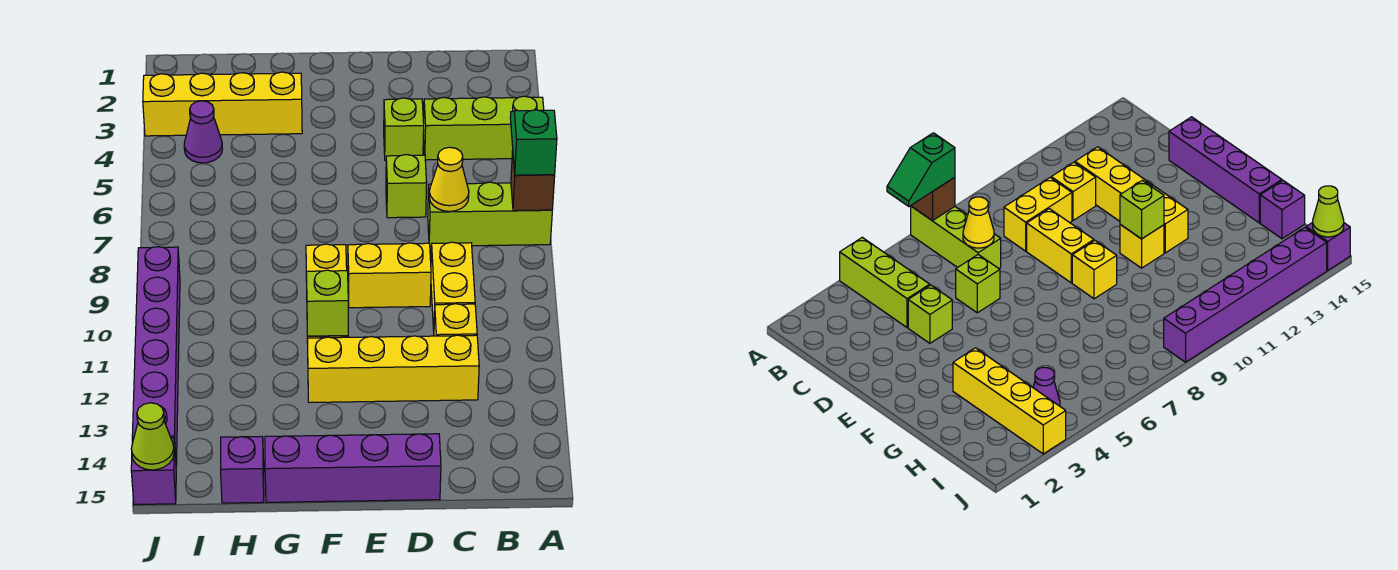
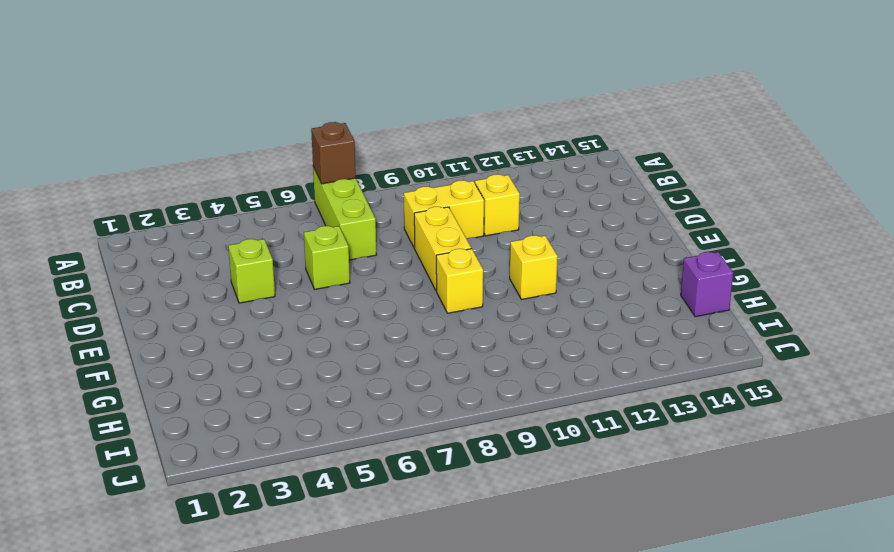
none -> lime brick A4:C4 level 1
none -> yellow brick C12:F12 level 1
none -> purple brick D15:G15 level 1

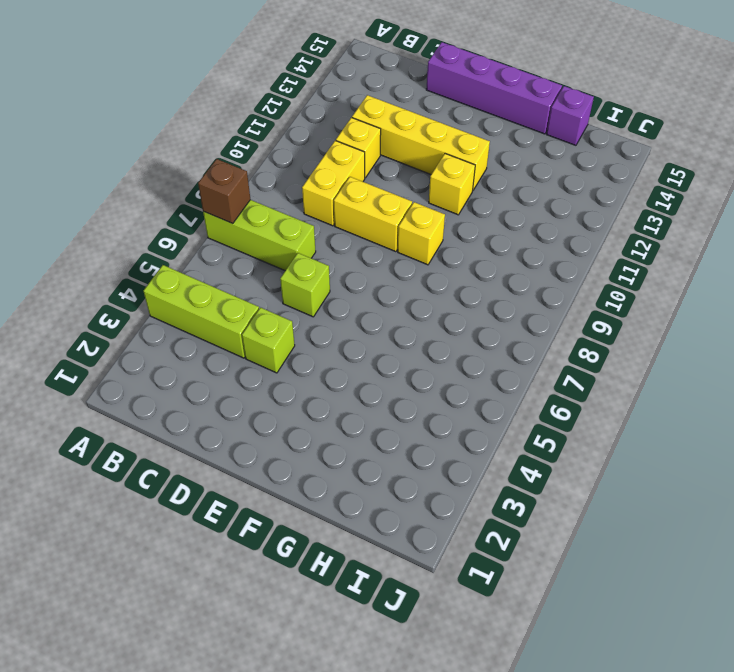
none -> yellow brick G3:J3 level 1
none -> purple cone I4 level 1
none -> purple brick J9:J14 level 1

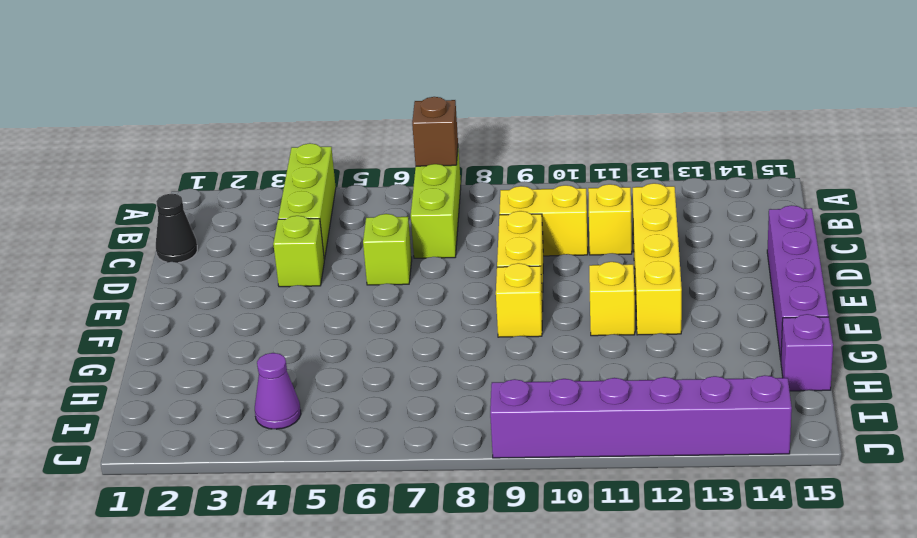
black cone C1 level 1 -> none
none -> yellow brick G3:J3 level 1
none -> purple brick J15 level 1
none -> yellow cone C7 level 2

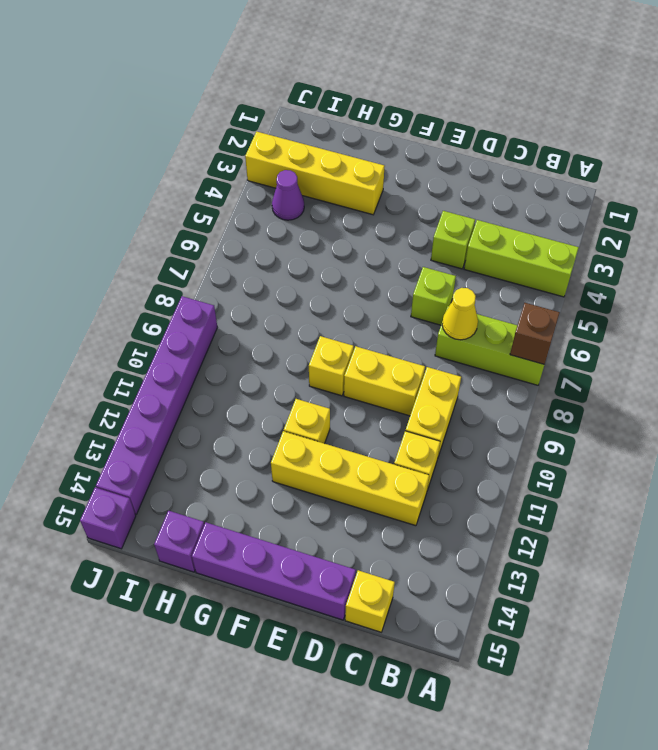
yellow brick C15 level 1 -> none
none -> lime brick F11 level 2
none -> lime cone J15 level 2
none -> green slope A6:A7 level 3 top 7

